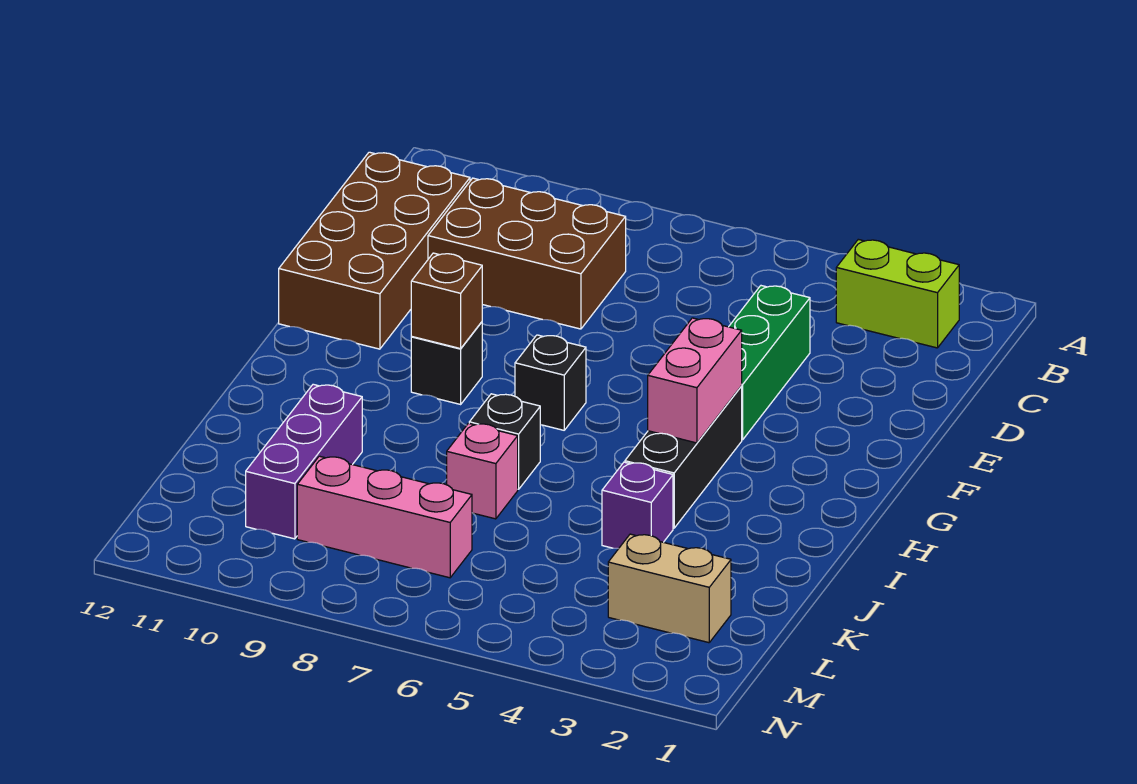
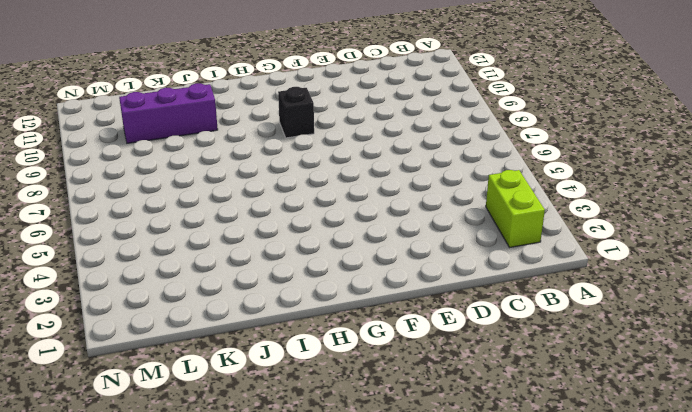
none -> brown brick C8:D10 level 1
none -> brown brick C11:F12 level 1
none -> green brick D4:F4 level 1

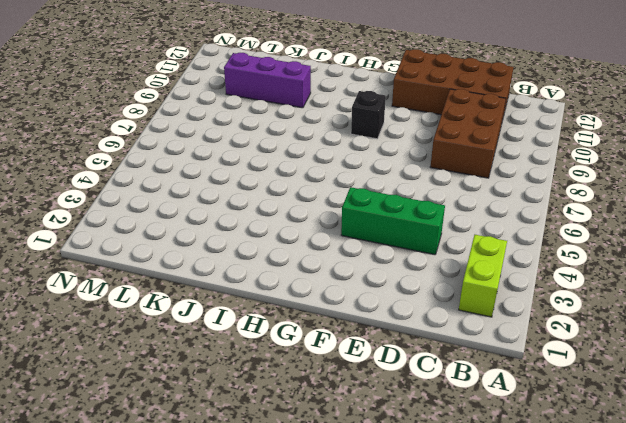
none -> black brick G4:I4 level 1
none -> black brick G7 level 1
none -> black brick I7 level 1

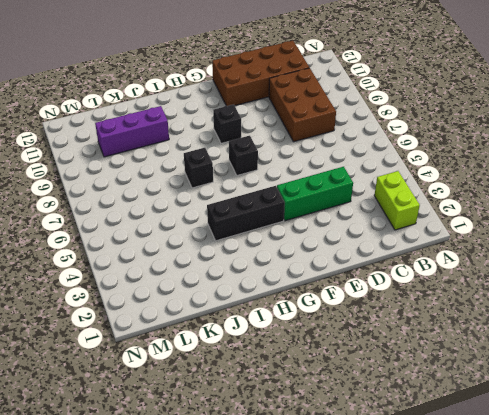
none -> purple brick J4 level 1
none -> pink brick J7 level 1
none -> tan brick L2:L3 level 1

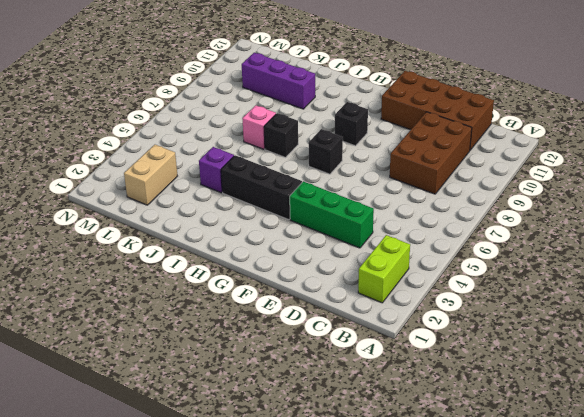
none -> pink brick L7:L9 level 1
none -> pink brick G4:H4 level 2
none -> brown brick G9 level 2

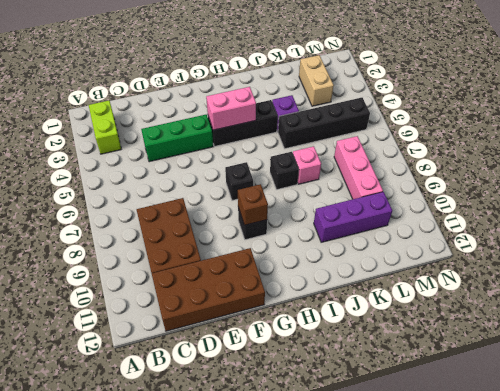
black brick J5:M5 level 1 -> none

